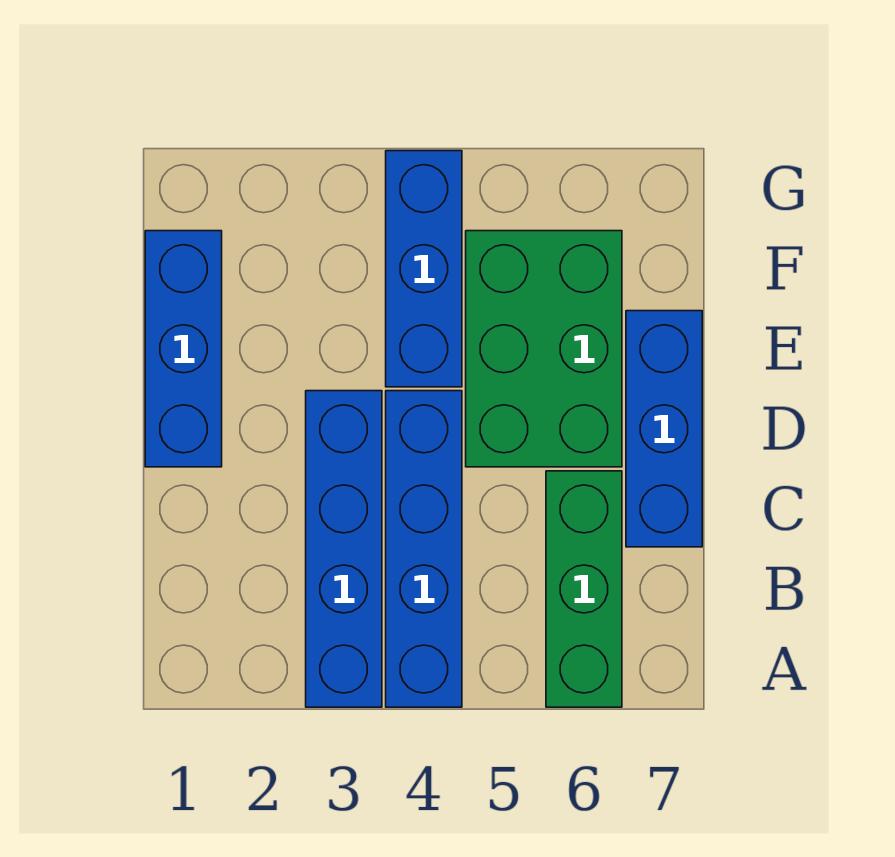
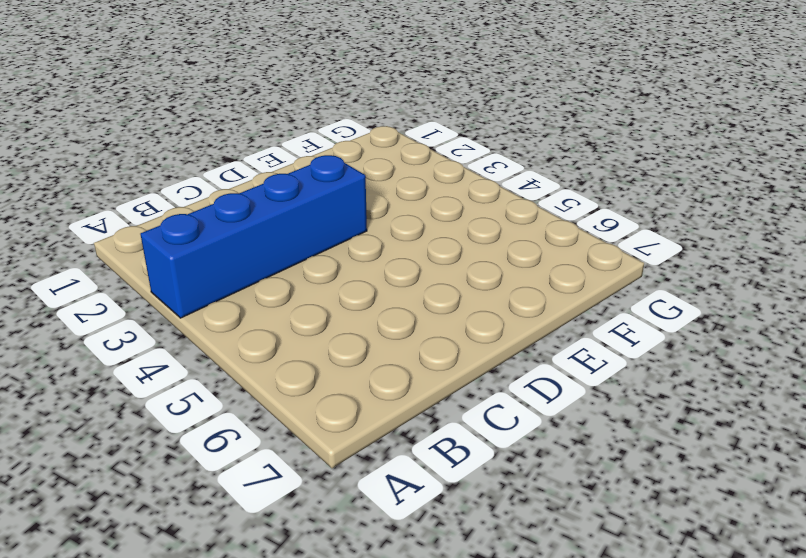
none -> blue brick A4:D4 level 1
none -> green brick A6:C6 level 1

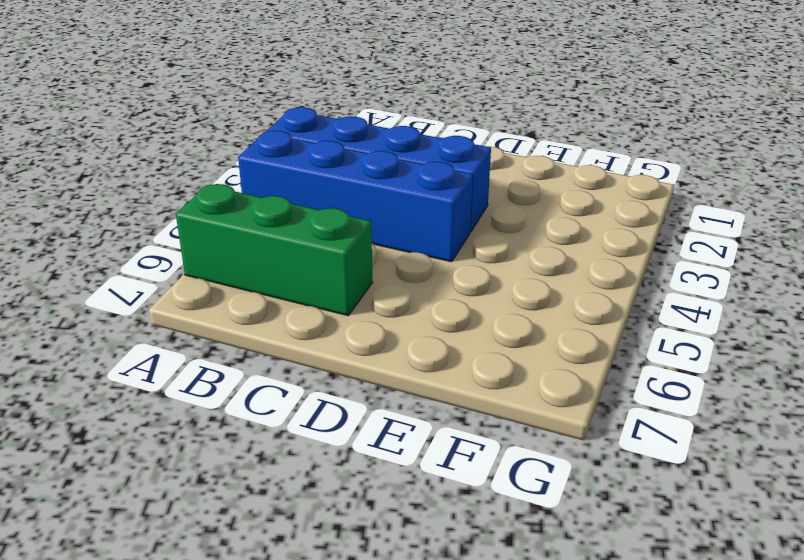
none -> blue brick C7:E7 level 1
none -> blue brick D1:F1 level 1

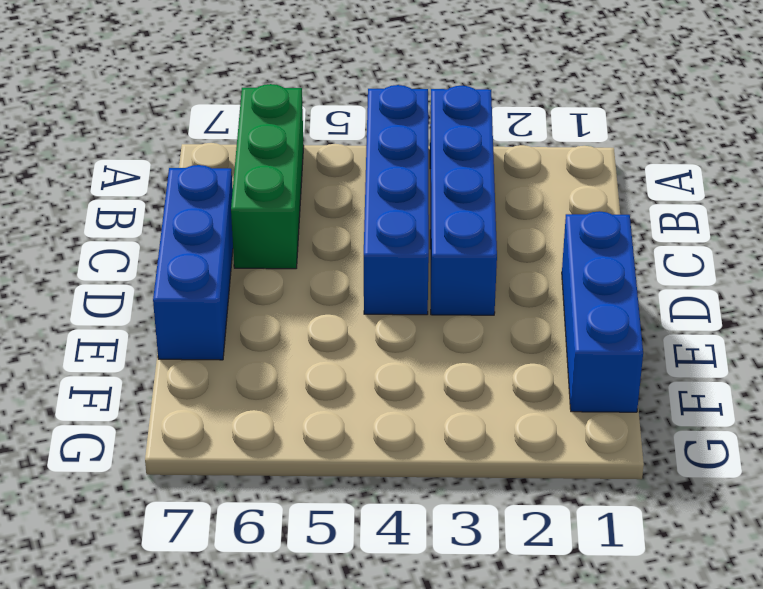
none -> green brick D5:F6 level 1
none -> blue brick E4:G4 level 1

